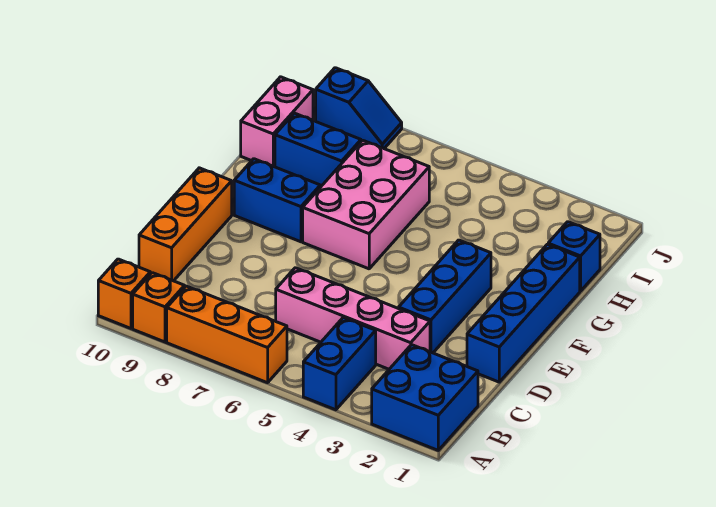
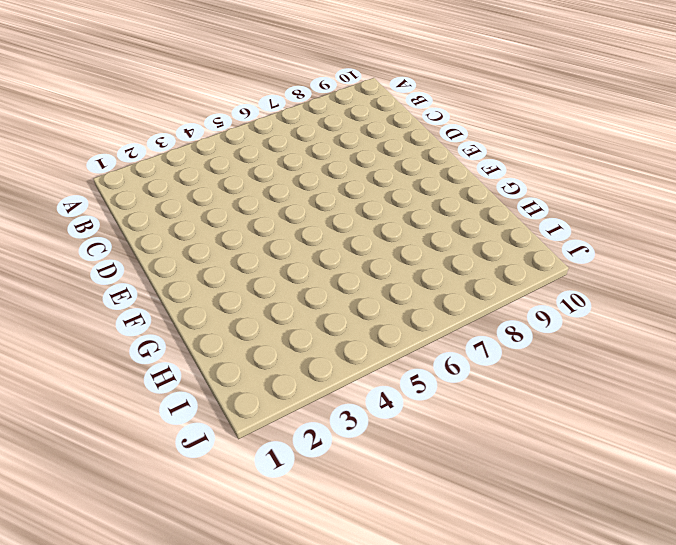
none -> blue brick A1:B2 level 1
none -> blue brick A4:B4 level 1
none -> orange brick A6:A8 level 1

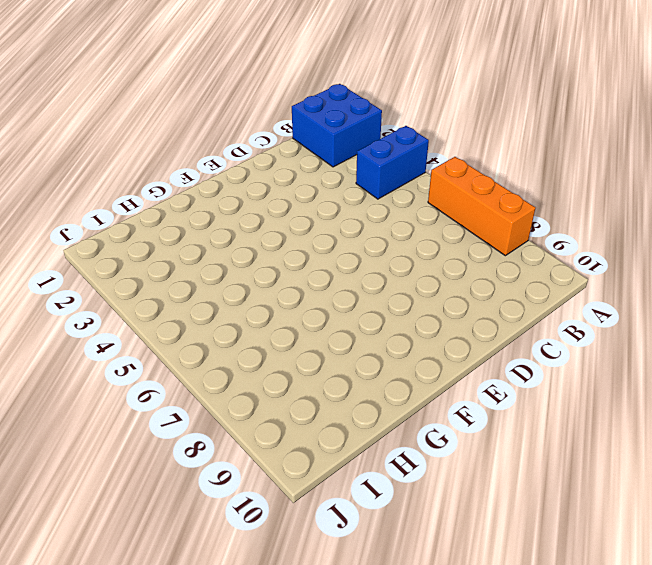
none -> orange brick A9 level 1
none -> orange brick A10 level 1
none -> pink brick C3:C6 level 1

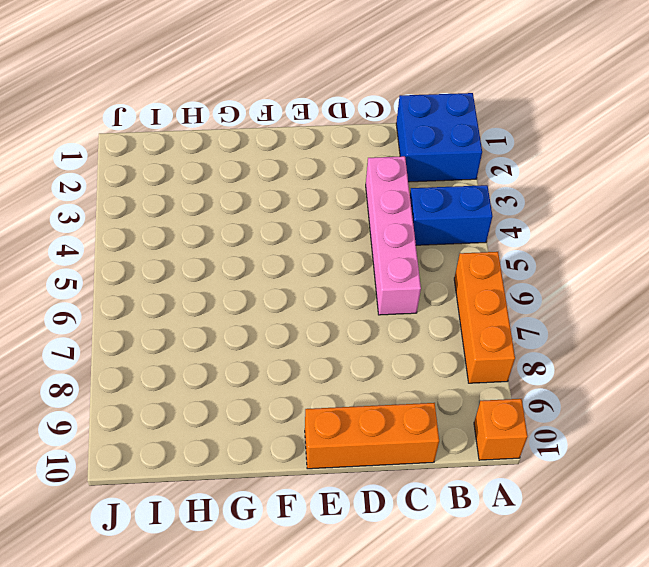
none -> orange brick A9 level 1
none -> blue brick D1:G1 level 1
none -> blue brick D3:F3 level 1

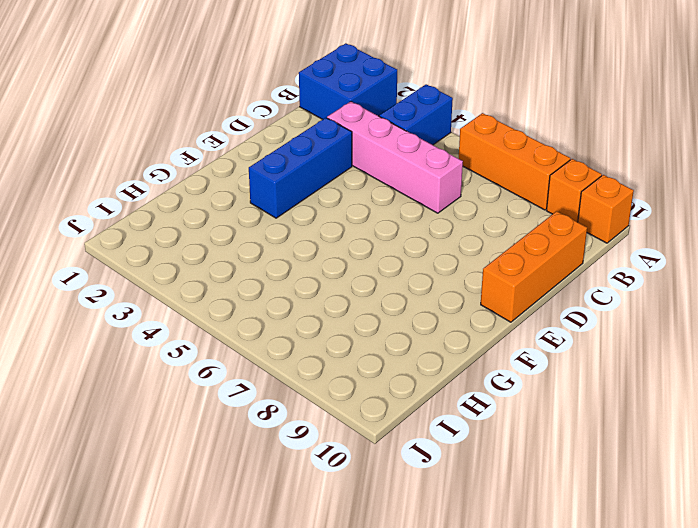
none -> blue brick D1:G1 level 1
none -> pink brick F6:H7 level 1
none -> blue brick F8:F9 level 1

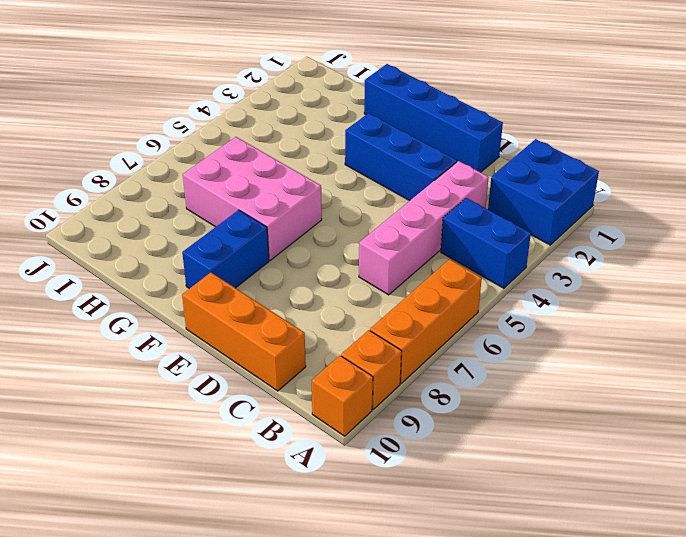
none -> blue brick H1 level 1
none -> blue brick H8:H9 level 1
none -> pink brick H10:I10 level 1

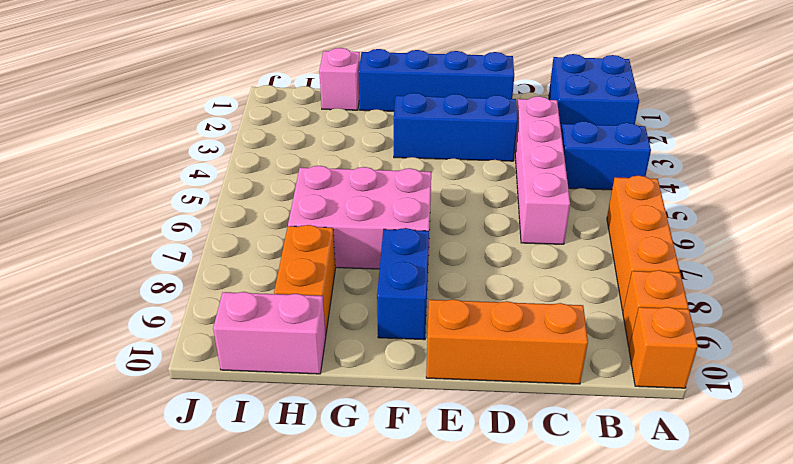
pink brick H1 level 1 -> blue brick H1 level 1
orange brick H8:H9 level 1 -> blue brick H8:H9 level 1
none -> blue slope J8:J9 level 1 top 9

